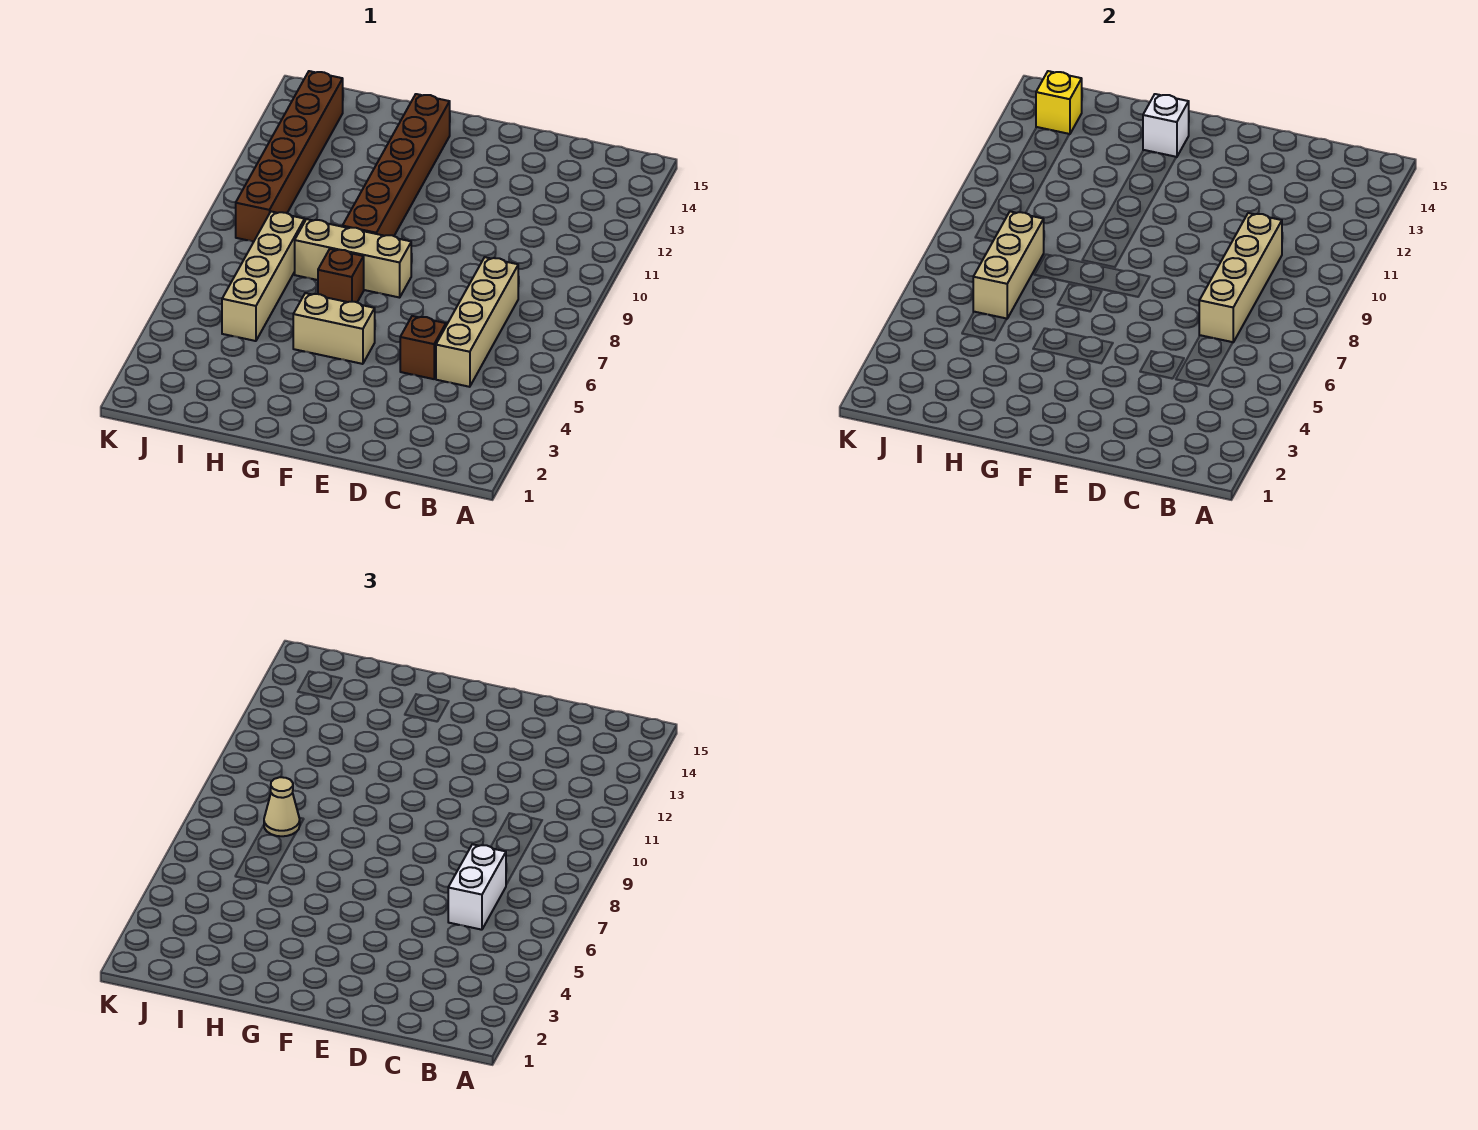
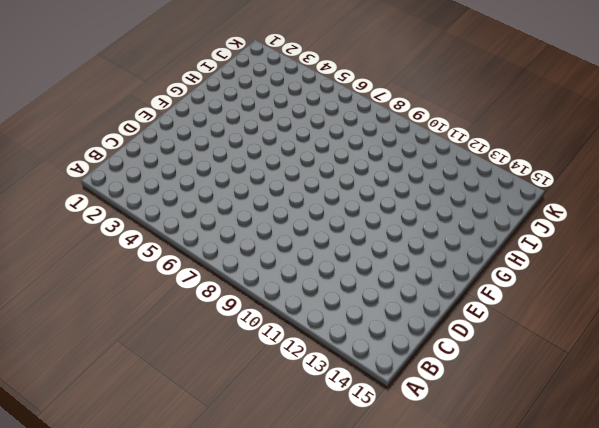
none -> tan brick C5:C8 level 1
none -> brown brick D5 level 1
none -> tan brick F5:G5 level 1

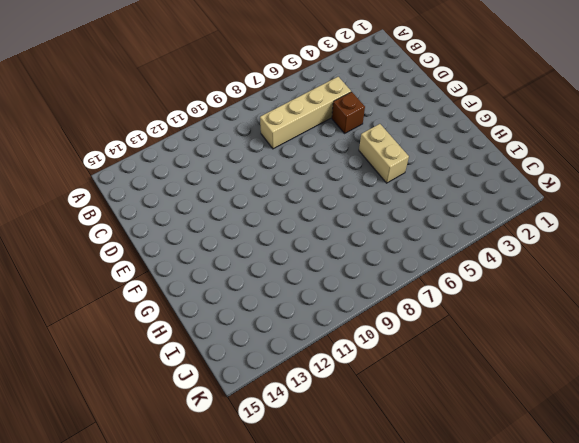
none -> tan brick F8:H8 level 1
none -> brown brick G7 level 1
none -> brown brick G9:G14 level 1

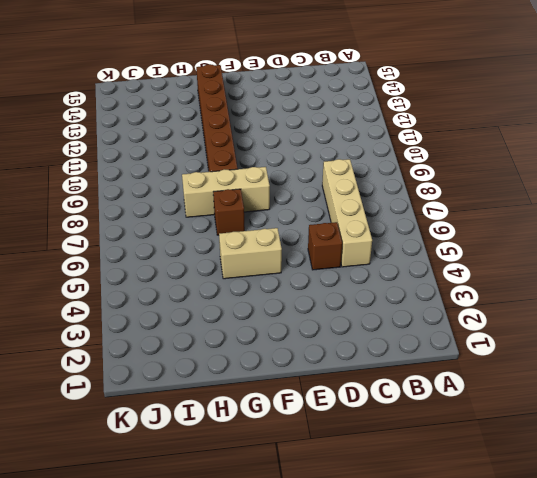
none -> tan brick I5:I8 level 1
none -> brown brick J9:J14 level 1
none -> tan brick C7:C10 level 2

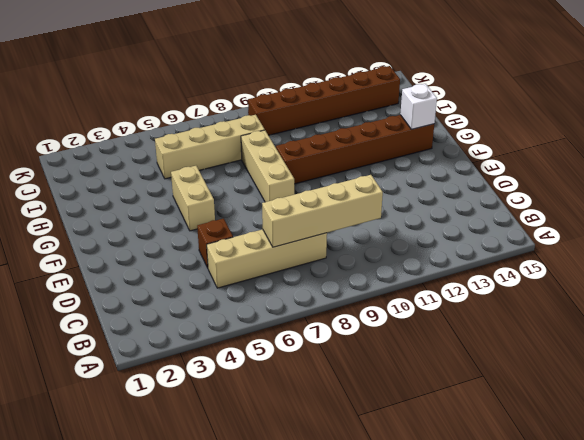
none -> brown brick G7 level 1
none -> tan brick I6:I8 level 2
none -> yellow brick J14 level 2

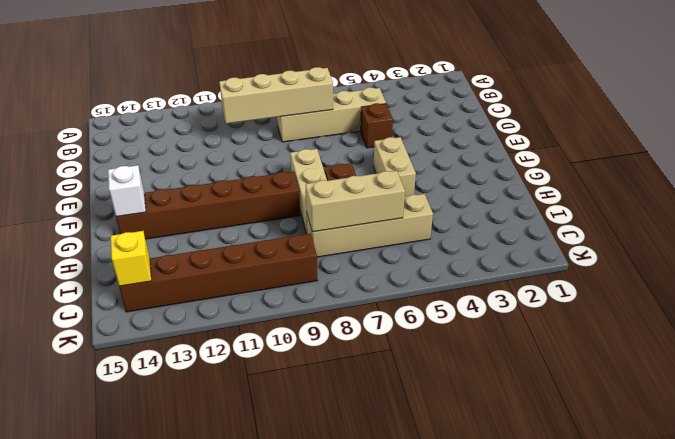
none -> white brick C6:C7 level 3
none -> tan cone I8 level 3

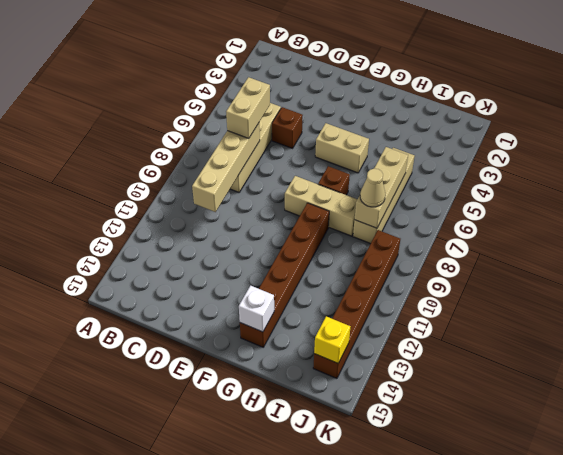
tan brick C6:C7 level 3 -> white brick C6:C7 level 3

